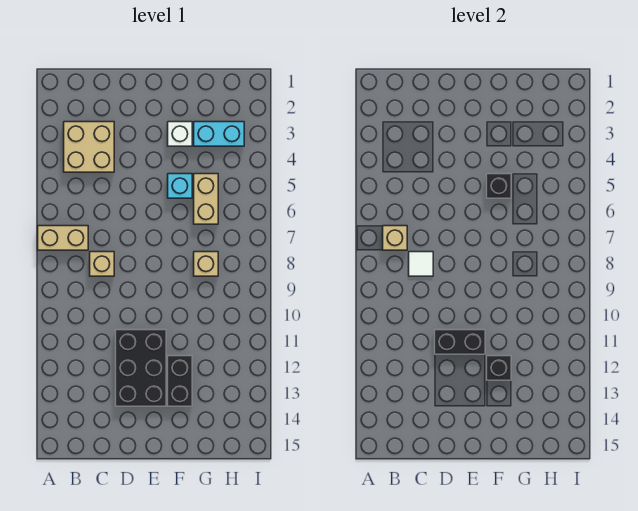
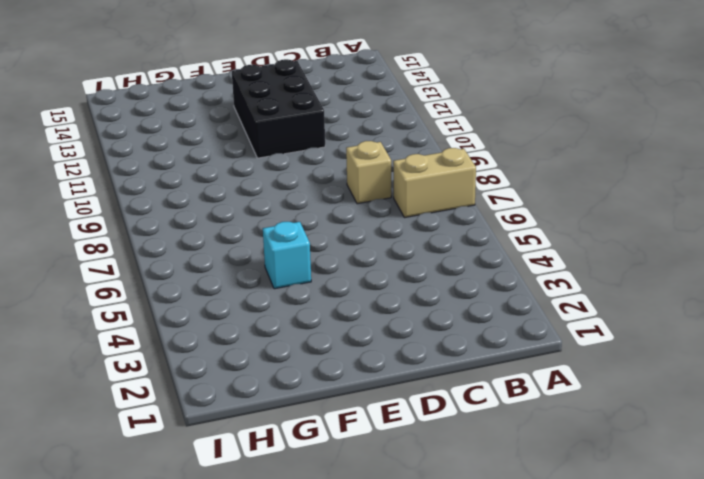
none -> tan brick B3:C4 level 1
none -> white brick F3 level 1
none -> black brick F12:F13 level 1

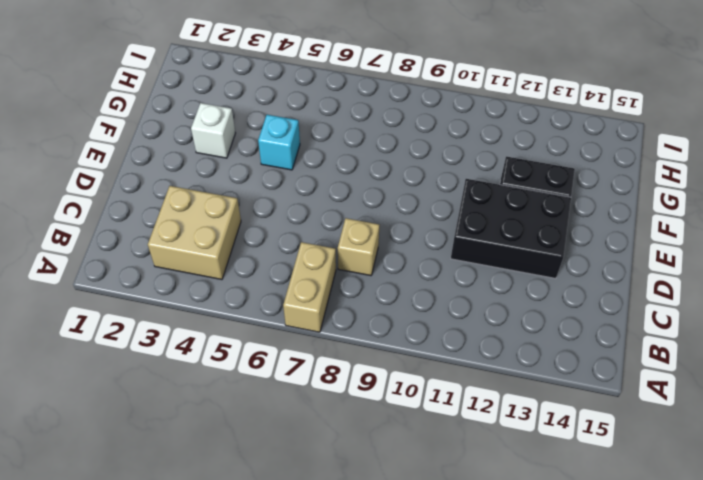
none -> cyan brick G3:H3 level 1
none -> tan brick G5:G6 level 1
none -> tan brick G8 level 1

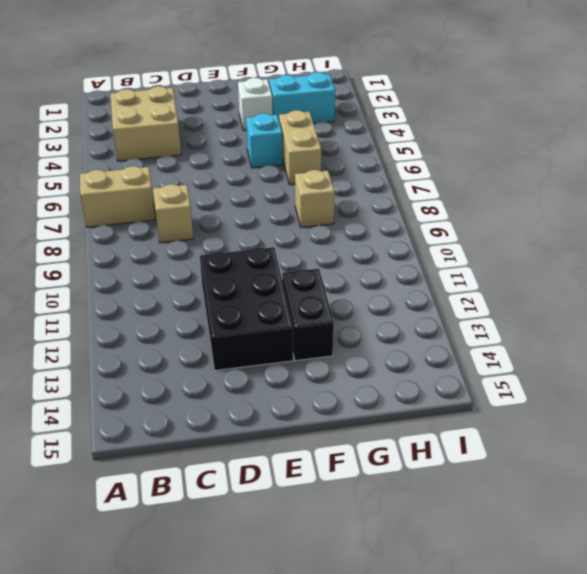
none -> tan brick B7 level 2
none -> white tile C8 level 2
none -> black brick D11:E11 level 2

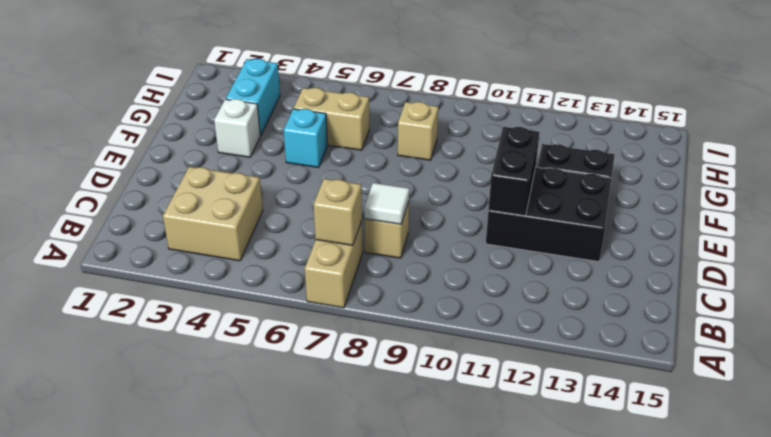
none -> black brick F5 level 2
none -> black brick F12 level 2

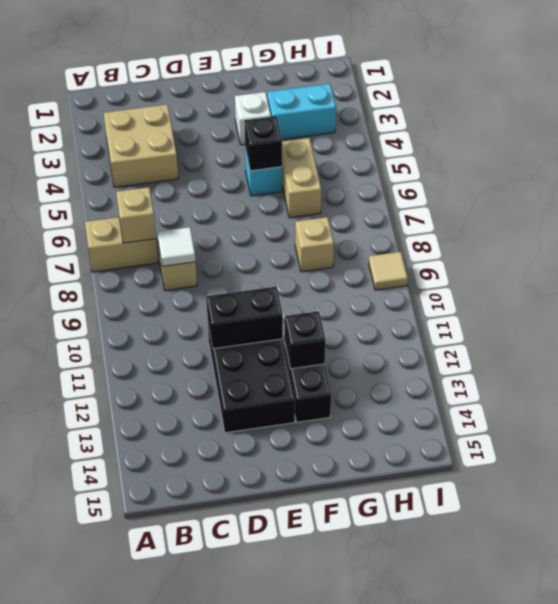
tan tile I9 level 1 -> none

